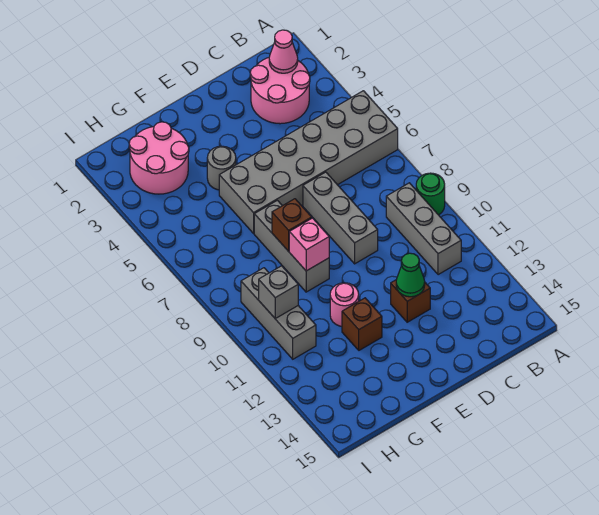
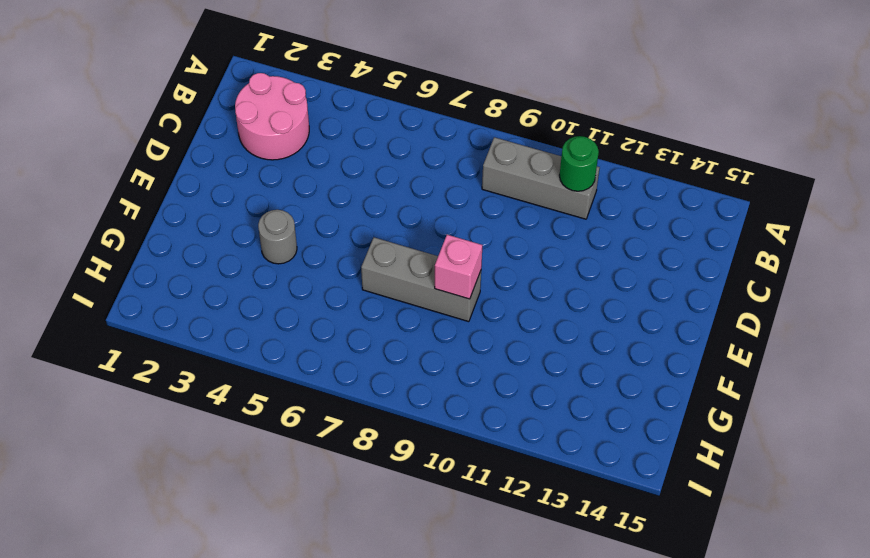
green round brick B11 level 2 -> green round brick A9 level 1
none -> grey brick A5:F6 level 1
none -> grey brick D7:D9 level 1
none -> brown brick D12 level 1

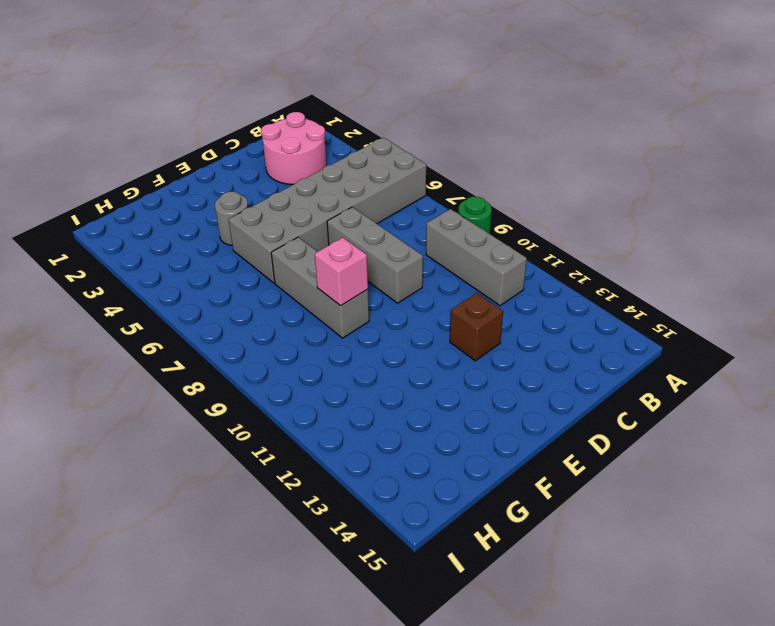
none -> pink round brick F11 level 1
none -> brown brick F12 level 1
none -> pink round brick G2:H3 level 1

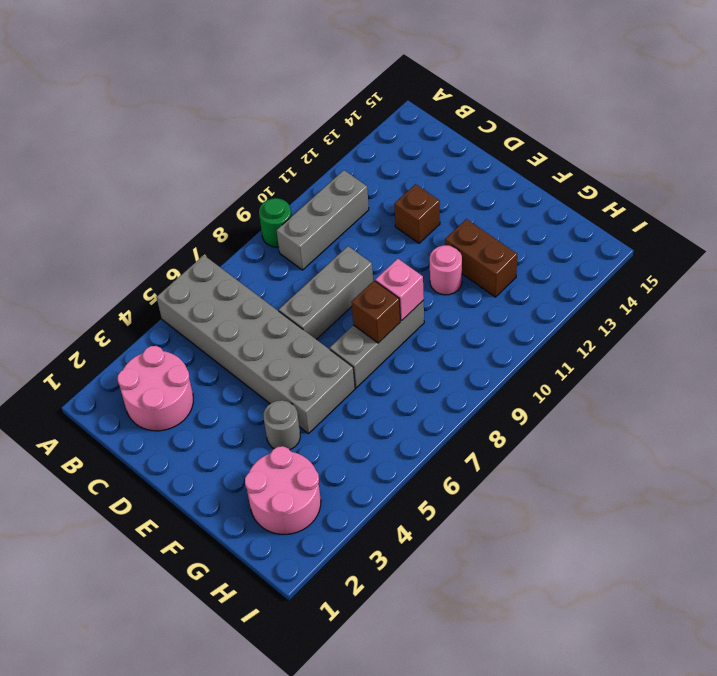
brown brick F12:G12 level 1 -> brown brick F12 level 1
none -> grey brick H9:H11 level 1
none -> pink cone B2 level 2
none -> green cone D12 level 2

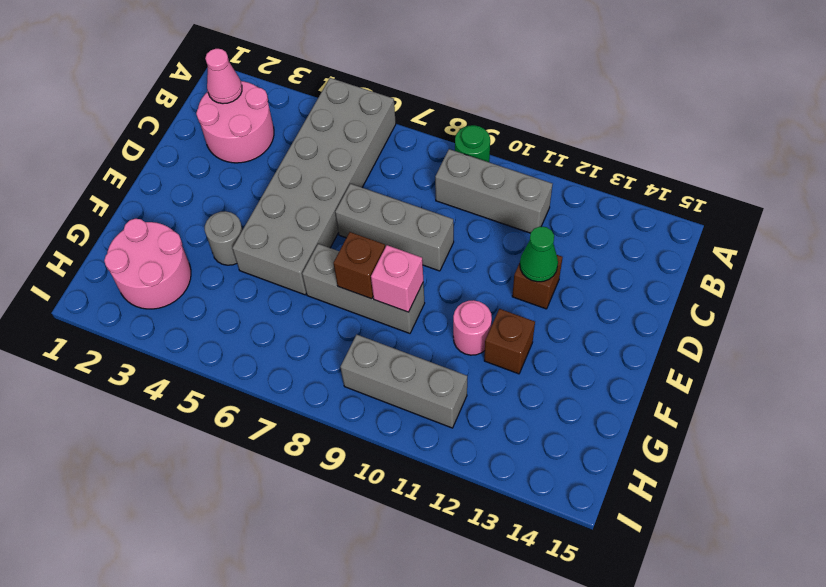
none -> grey brick H10 level 2

